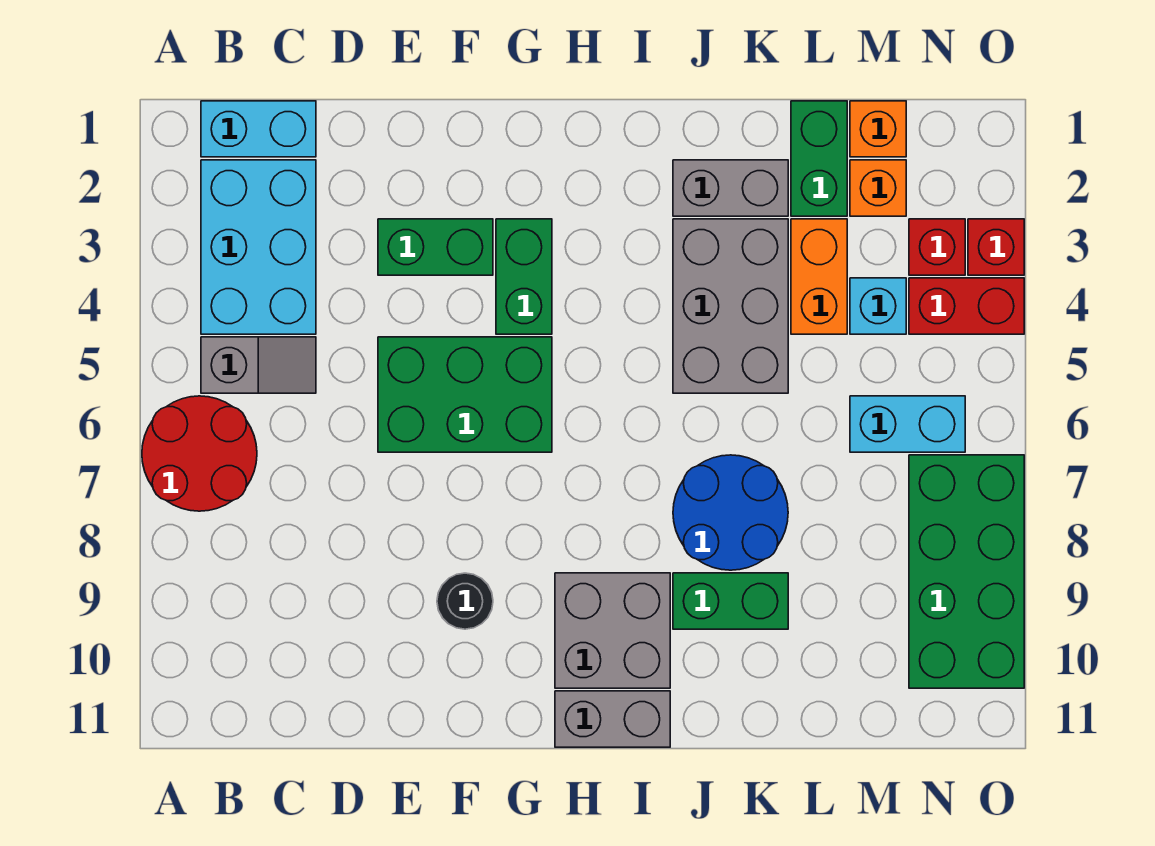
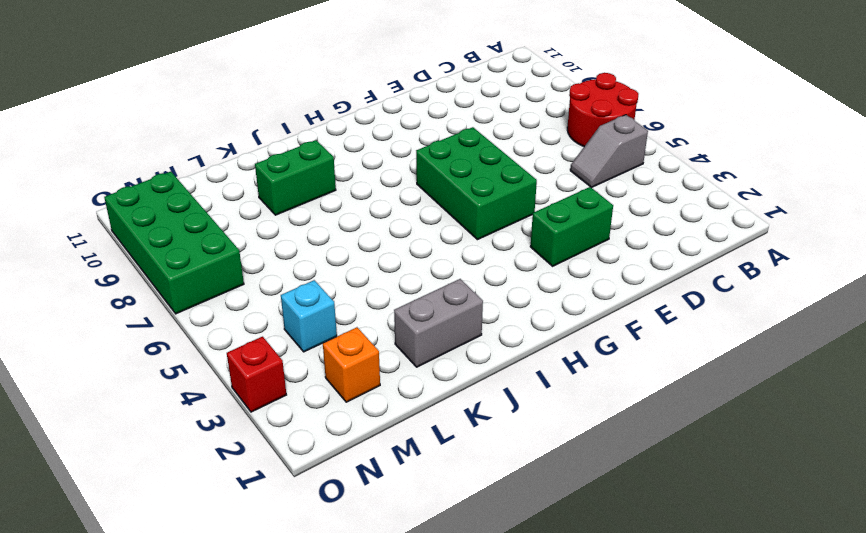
green brick F5:G7 level 1 -> green brick E5:G6 level 1
none -> cyan brick B1:C1 level 1
none -> cyan brick B2:C4 level 1
none -> black round brick F9 level 1

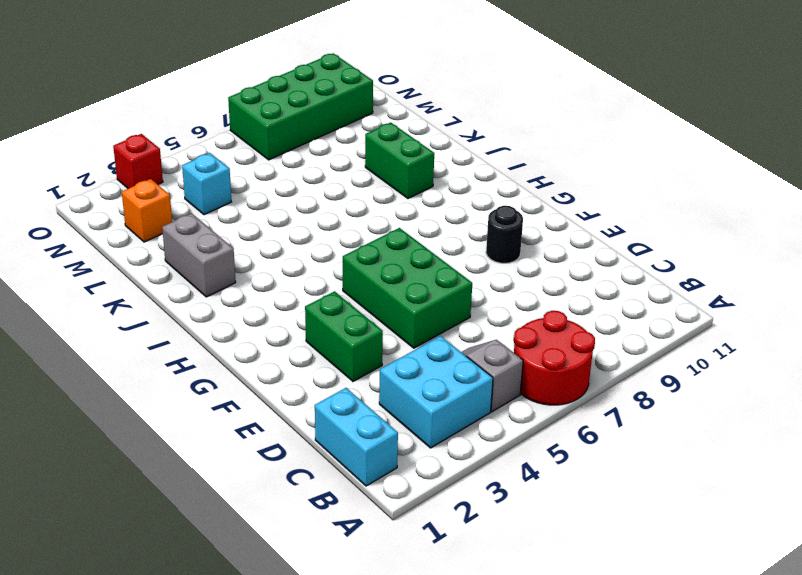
cyan brick B3:C4 level 1 -> cyan brick B2:C4 level 1
none -> green brick G3:G4 level 1
none -> grey brick H9:I10 level 1
none -> grey brick H11:I11 level 1

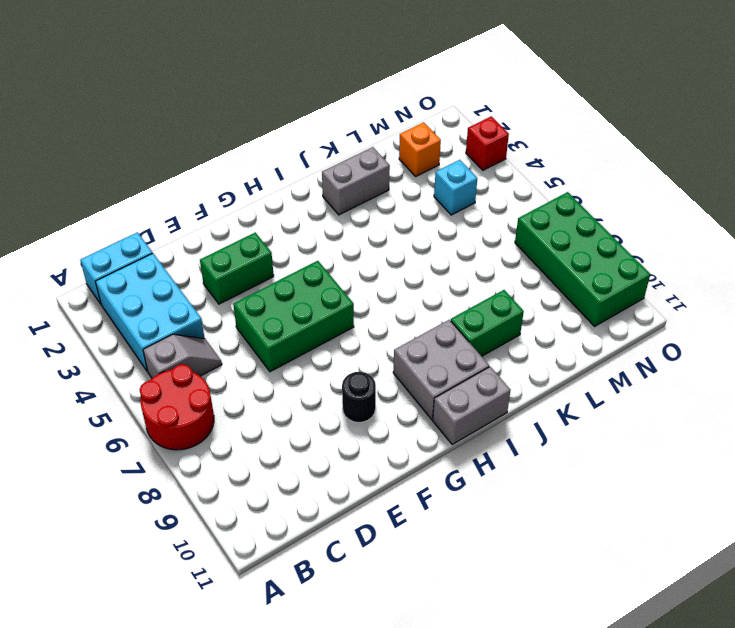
none -> green brick G3:G4 level 1
none -> grey brick J3:K5 level 1
none -> blue round brick J7:K8 level 1

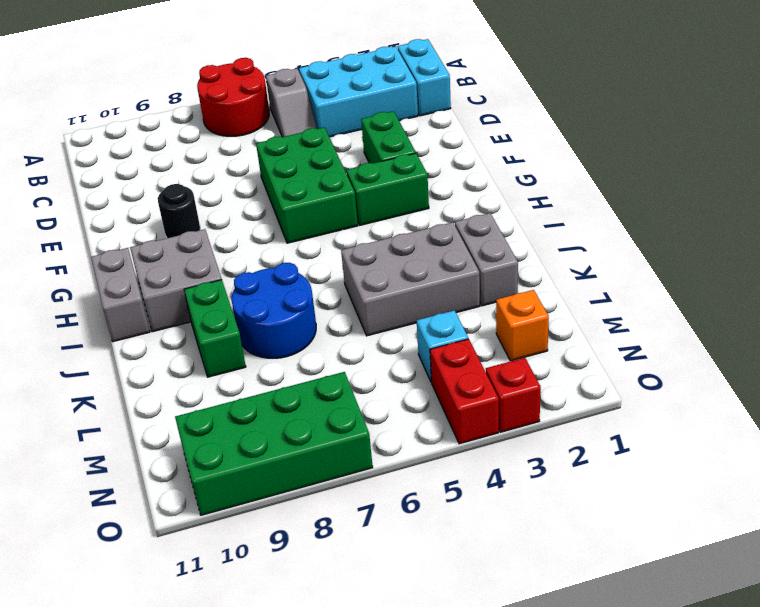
none -> green brick L1:L2 level 1
none -> orange brick L3:L4 level 1
none -> orange brick M1 level 1

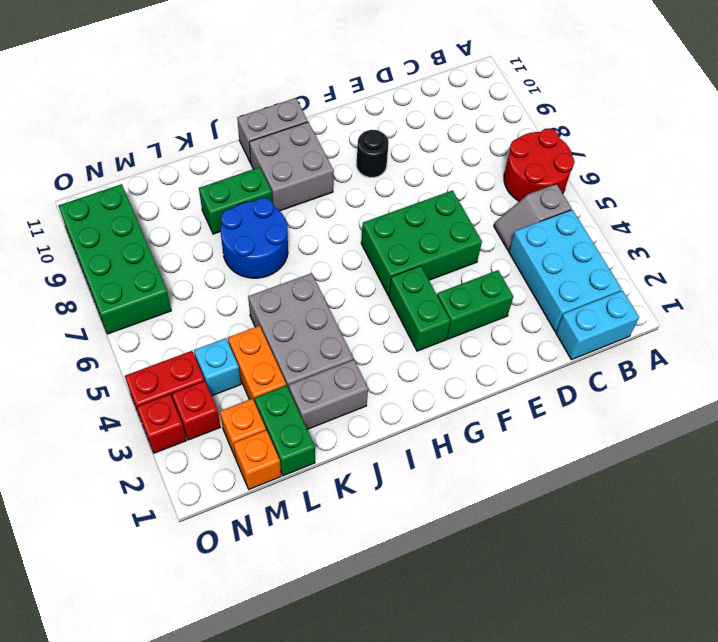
none -> cyan brick M6:N6 level 1

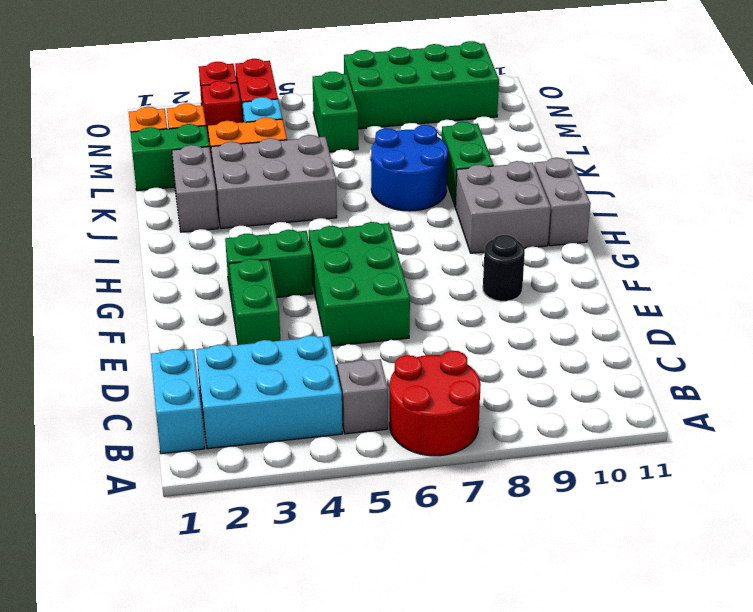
green brick M6:N6 level 1 -> cyan brick M6:N6 level 1

